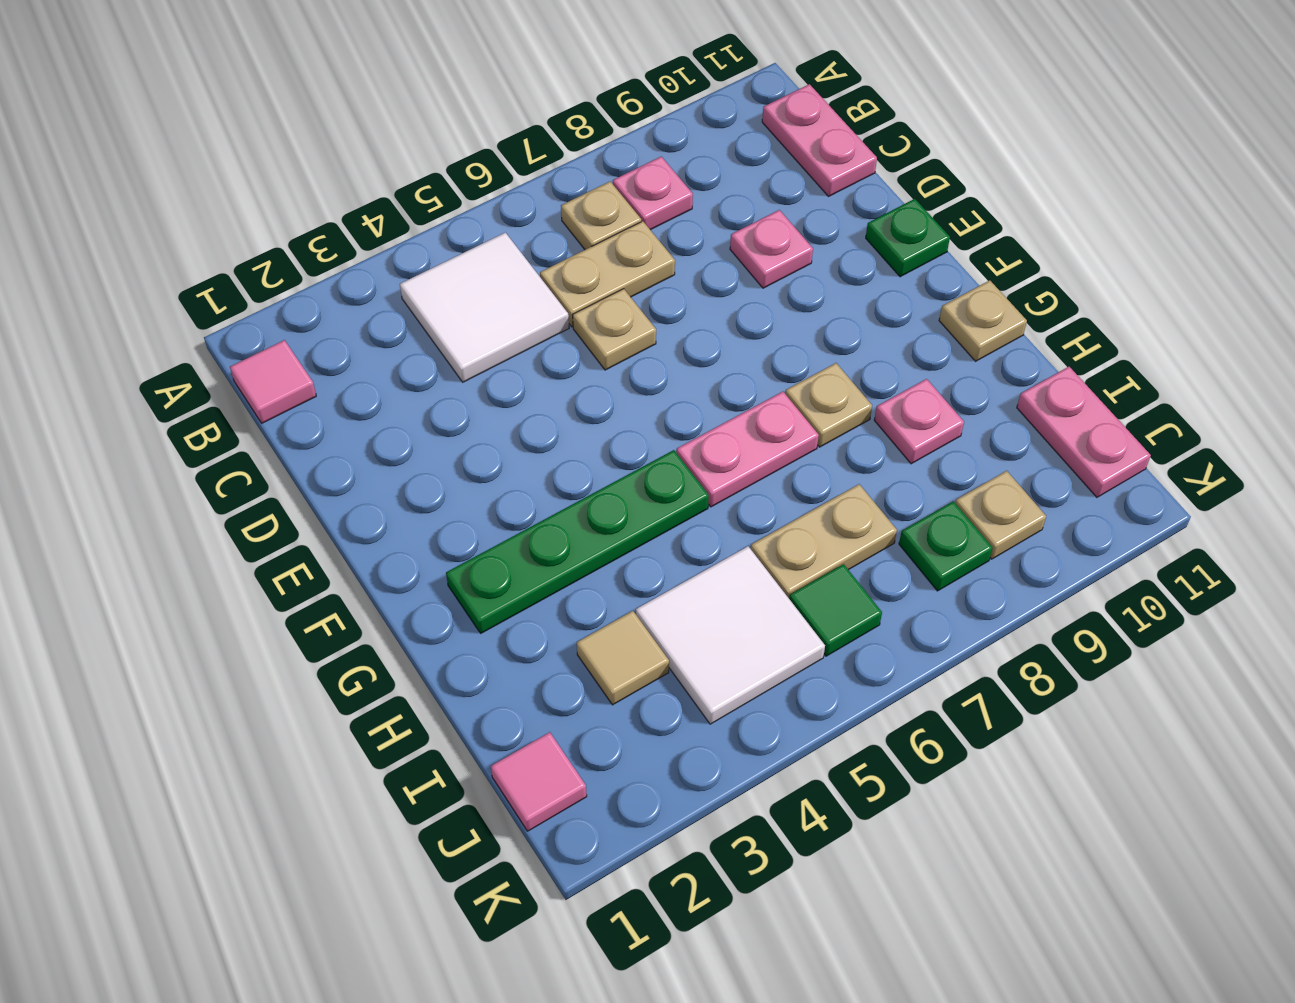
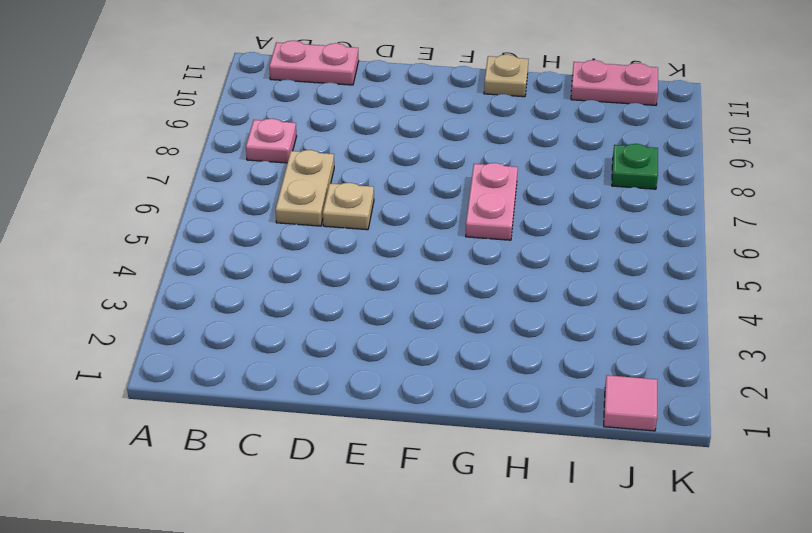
none -> pink tile B1 level 1
none -> white tile B4:C5 level 1
none -> tan plate B7 level 1

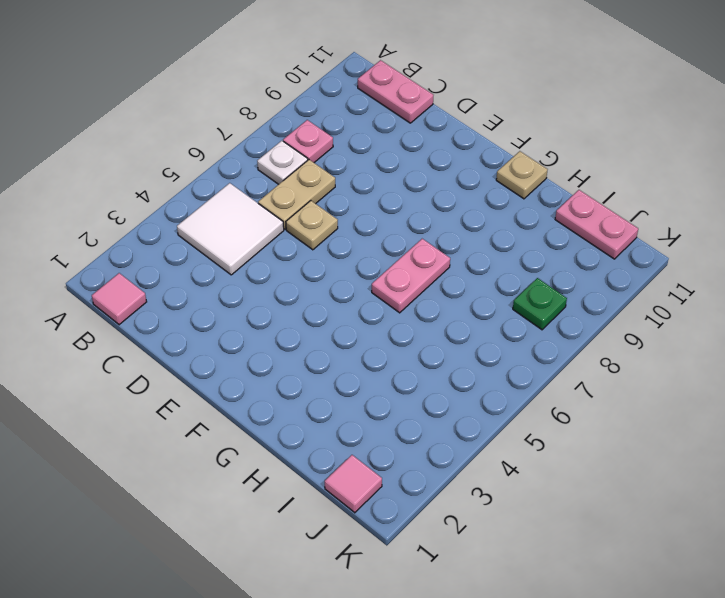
white plate B7 level 1 -> tan plate B7 level 1
none -> pink plate D9 level 1
none -> green plate E11 level 1
none -> green plate G2:G5 level 1

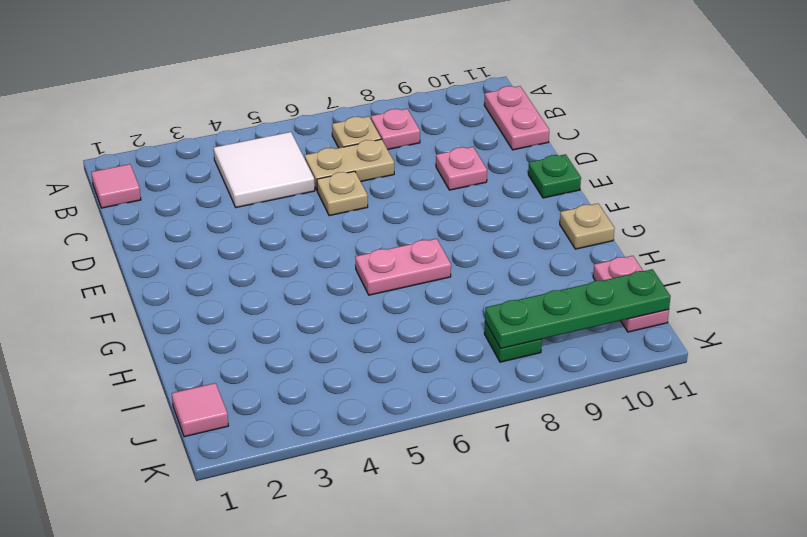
green plate J8:J11 level 2 -> green plate G2:G5 level 1
none -> tan plate G8 level 1
none -> pink plate H9 level 1
none -> tan tile I3 level 1

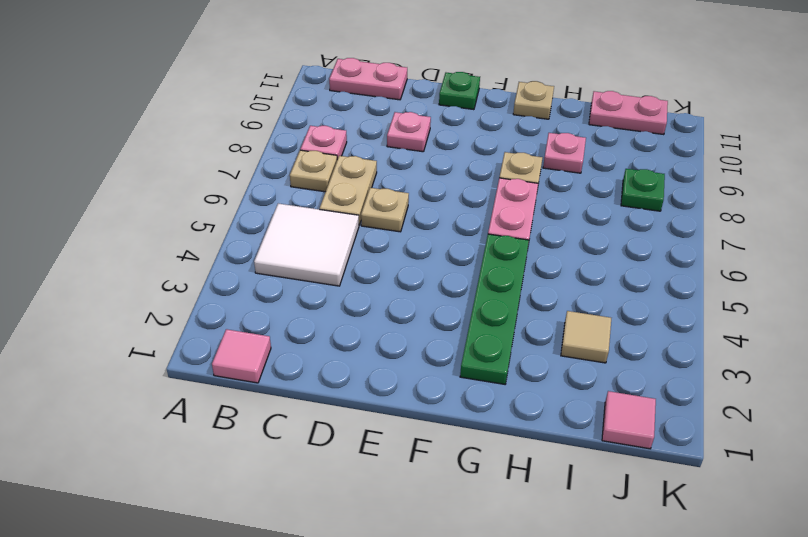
none -> white tile I4:J5 level 1
none -> tan plate I6:I7 level 1
none -> green tile J6 level 1

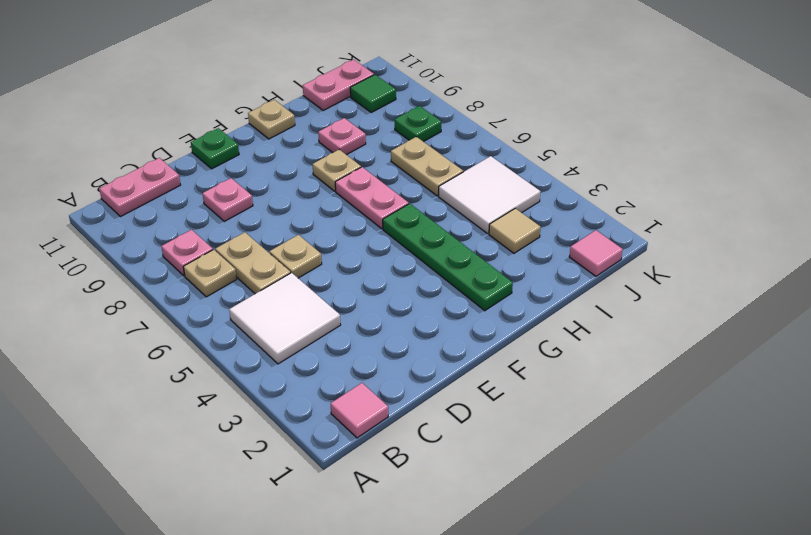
green tile J10 level 1 -> green tile J6 level 1
none -> tan plate J9 level 1

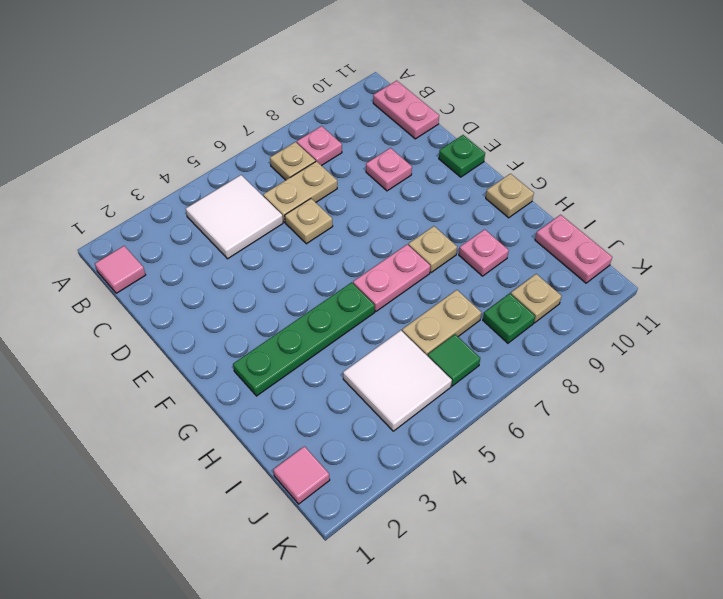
none -> tan tile I3 level 1

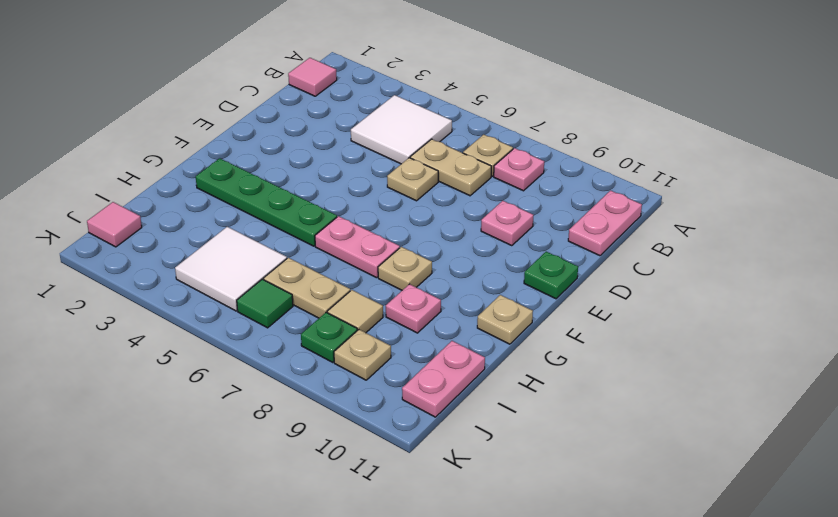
tan tile I8 level 1 -> tan tile I3 level 1

